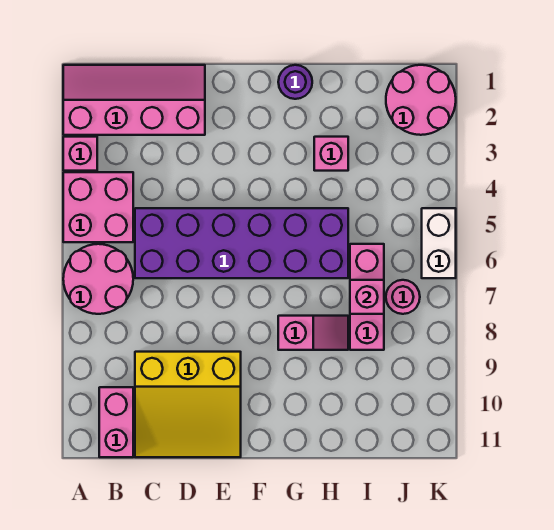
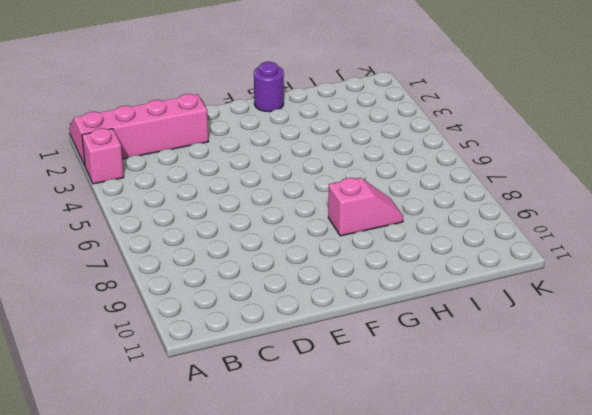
none -> pink brick A4:B5 level 1
none -> pink round brick A6:B7 level 1
none -> pink brick B10:B11 level 1

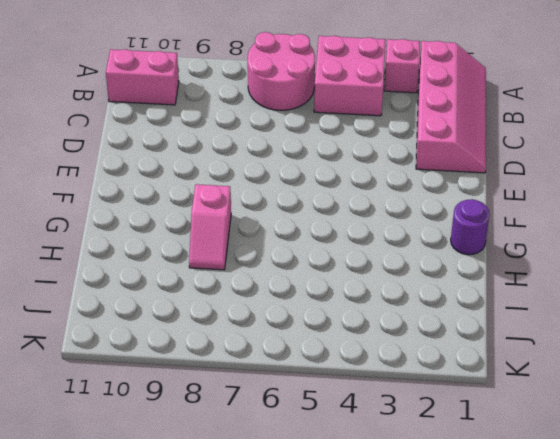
none -> purple brick C5:H6 level 1
none -> yellow slope C9:E11 level 1 top 9
none -> pink brick H3 level 1

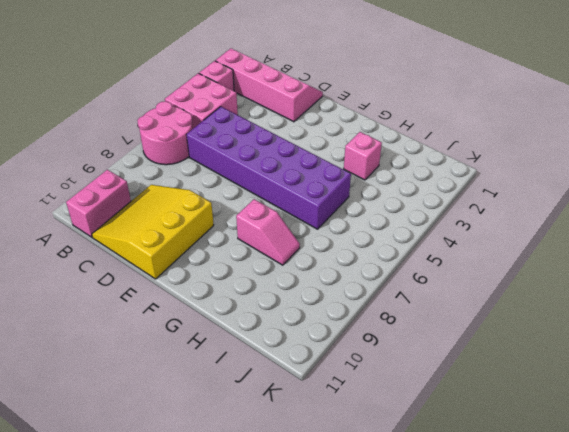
yellow slope C9:E11 level 1 top E -> yellow slope C9:E11 level 1 top 9
none -> purple round brick G1 level 1
none -> pink brick I6:I8 level 1
none -> pink round brick J1:K2 level 1

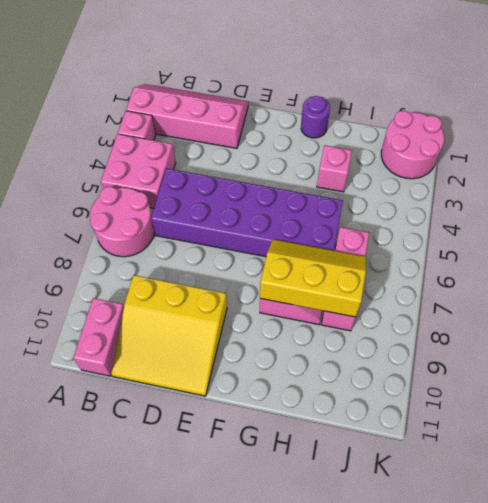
yellow slope G7:I8 level 2 top 8 -> pink brick I7 level 2
none -> pink round brick J7 level 1
none -> white brick K5:K6 level 1

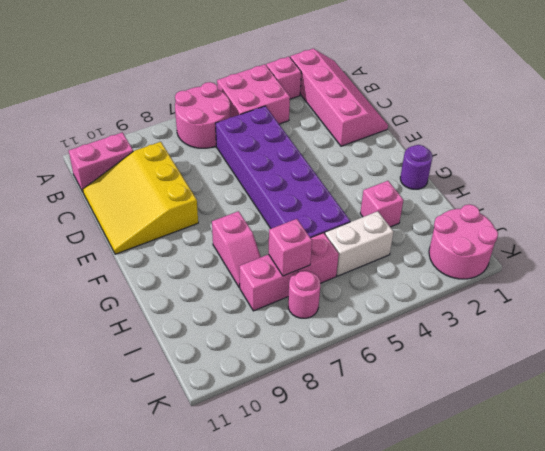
white brick I4:I5 level 1 -> white brick K5:K6 level 1

